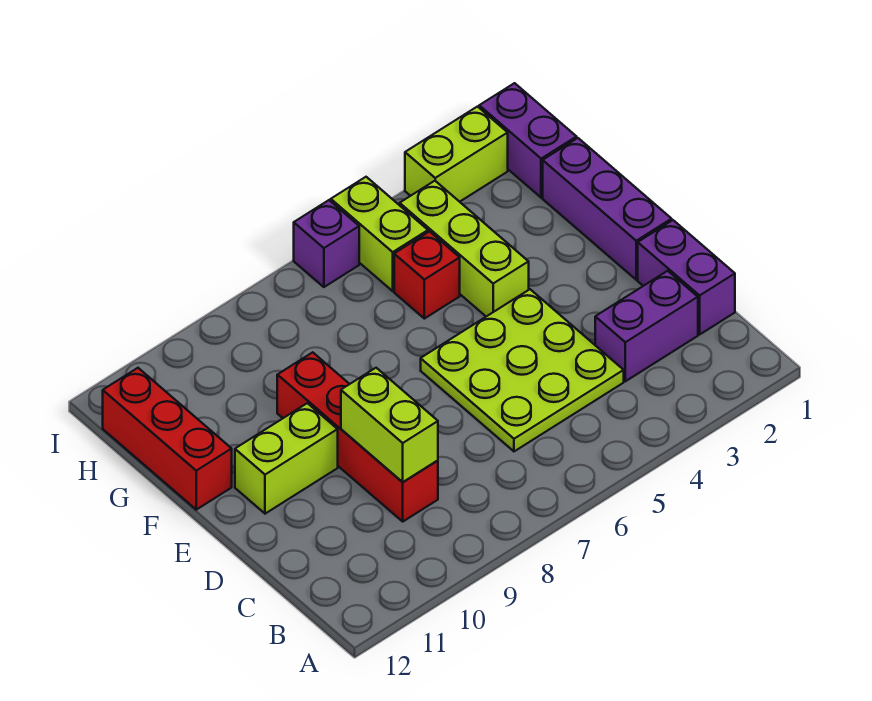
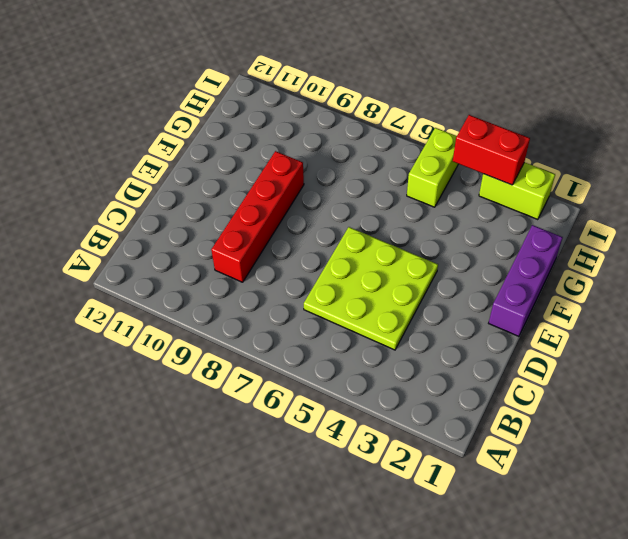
red brick I3:I4 level 2 -> none
none -> purple brick C1:D1 level 1
none -> purple brick C2:C3 level 1
none -> lime brick E10:E11 level 1

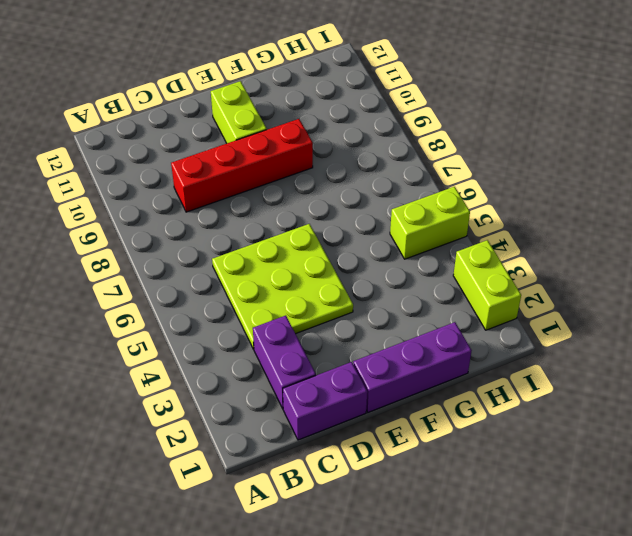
none -> lime brick F4:H4 level 1
none -> red brick F12:H12 level 1
none -> red brick G5 level 1

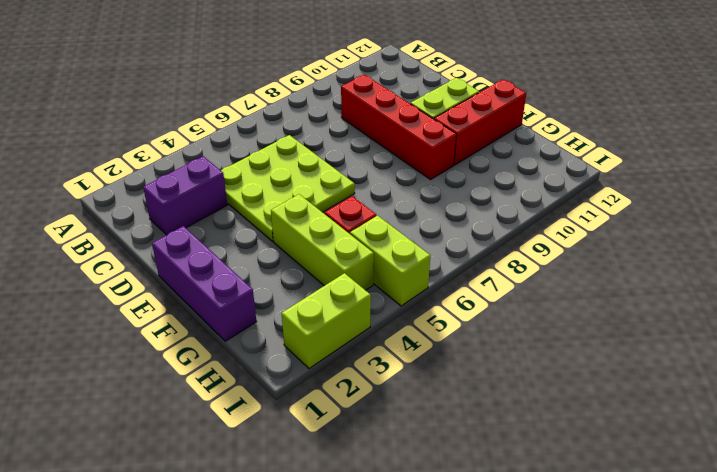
red brick F10:F12 level 1 -> red brick F12:H12 level 1
none -> purple brick C1:D1 level 1
none -> purple brick H1:I1 level 1
none -> purple brick I6 level 1

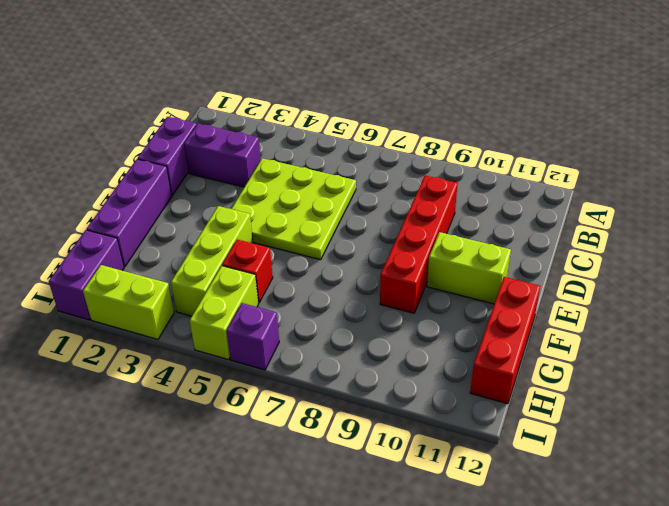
none -> lime brick C9:D9 level 2

